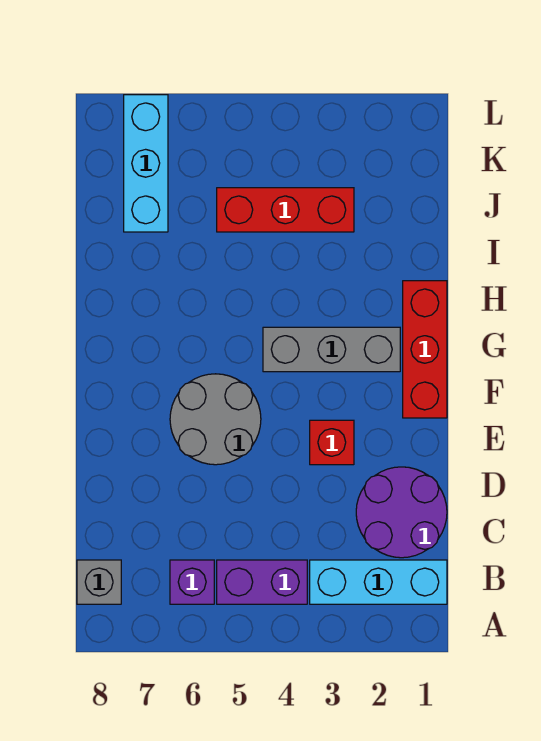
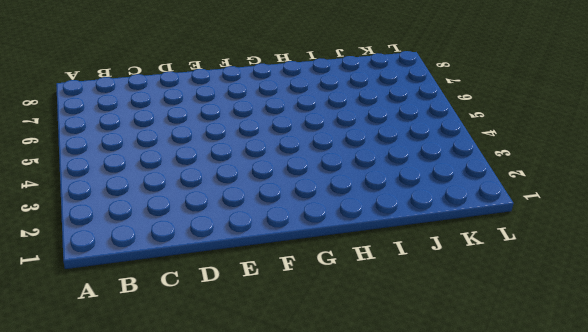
none -> cyan brick B1:B3 level 1
none -> purple brick B4:B5 level 1

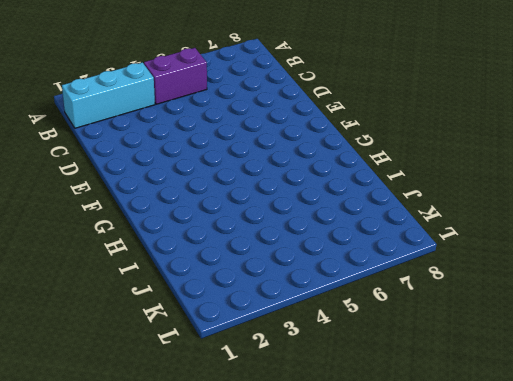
none -> purple brick B6 level 1
none -> grey brick B8 level 1

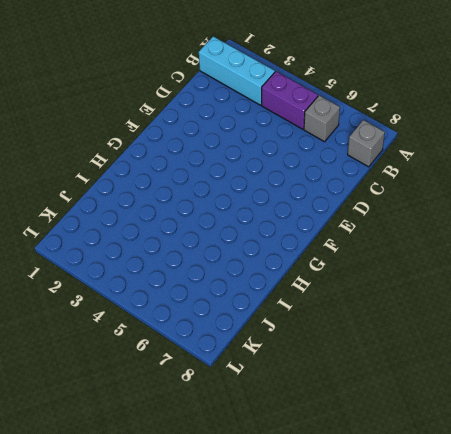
grey brick B6 level 1 -> purple brick B6 level 1
none -> purple round brick C1:D2 level 1
none -> red brick E3 level 1

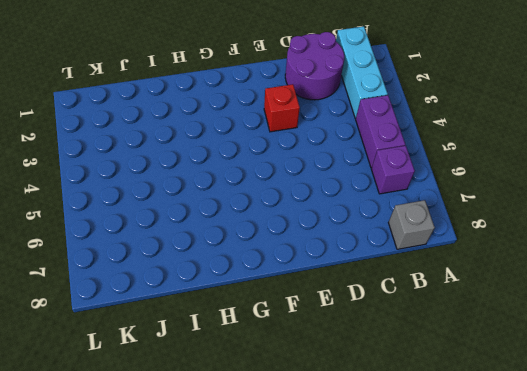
none -> grey round brick E5:F6 level 1
none -> red brick F1:H1 level 1

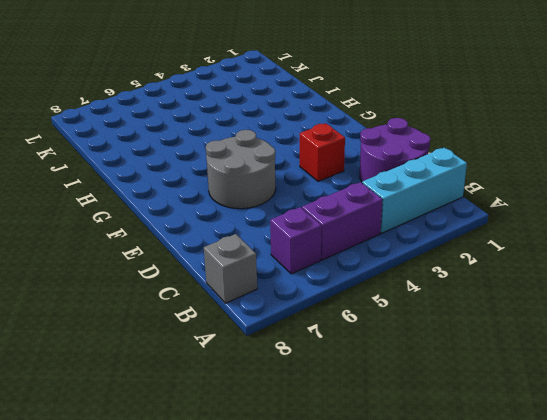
none -> red brick F1:H1 level 1
none -> grey brick G2:G4 level 1

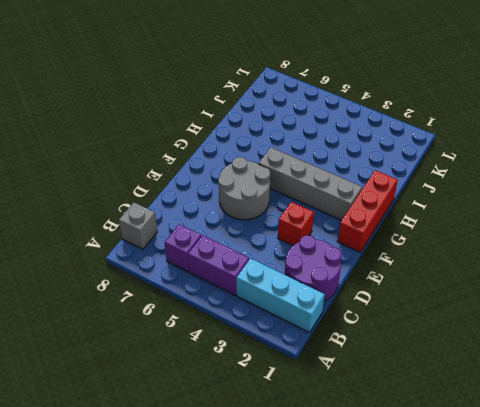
grey brick G2:G5 level 1 -> grey brick G2:G4 level 1
none -> red brick J3:J5 level 1
none -> cyan brick J7:L7 level 1

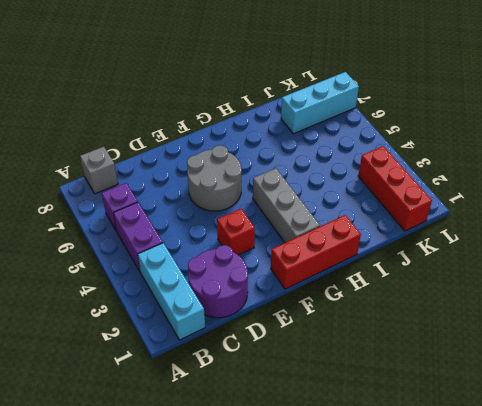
red brick K1:K3 level 1 -> red brick J3:J5 level 1

